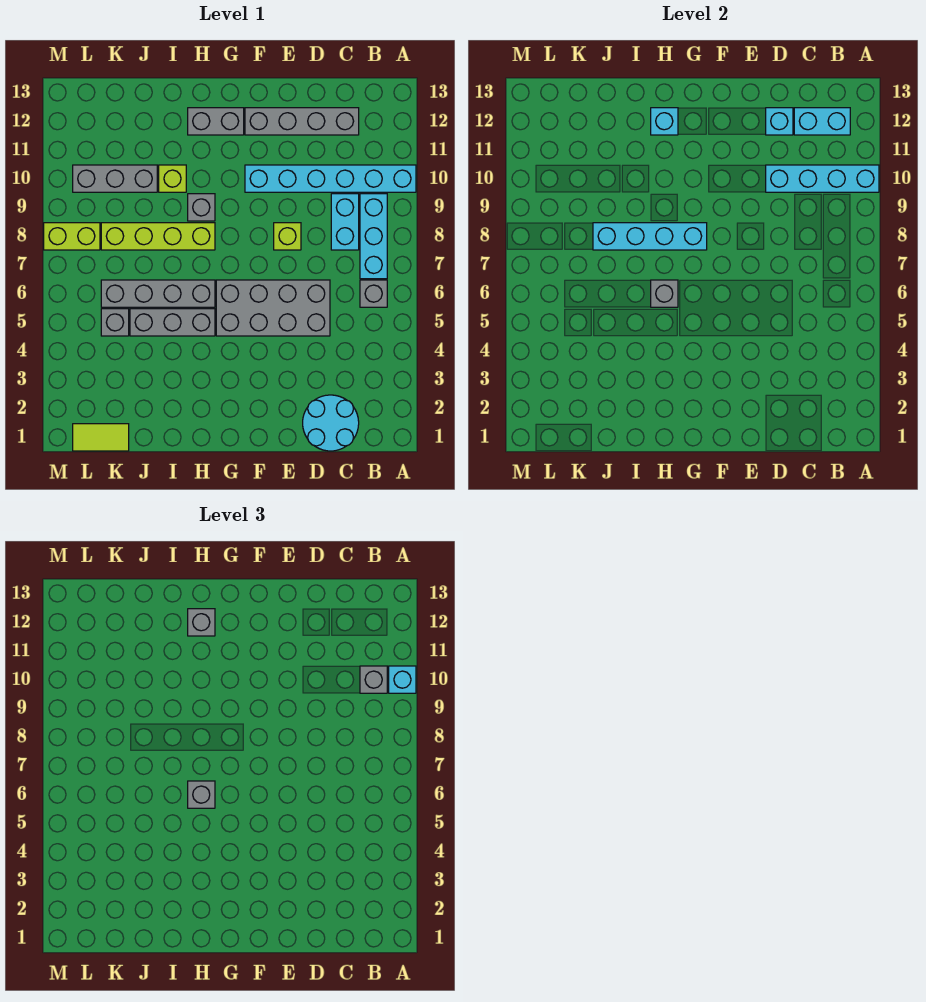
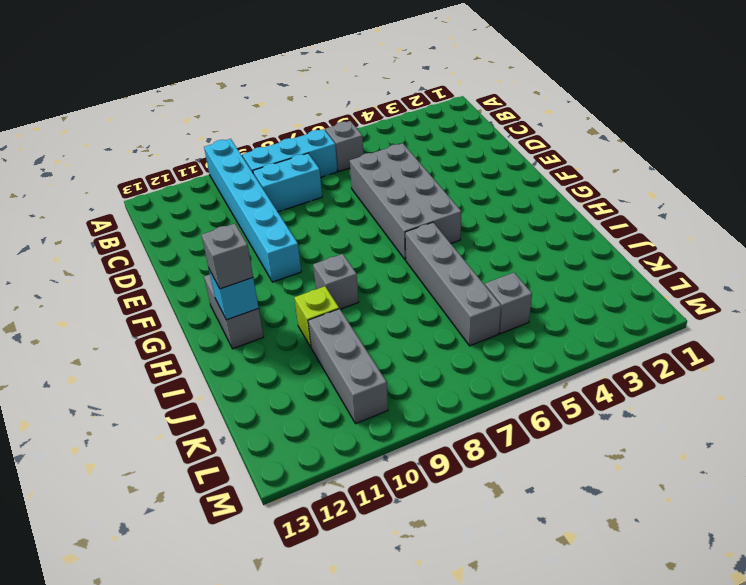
none -> cyan round brick C1:D2 level 1
none -> grey brick C12:F12 level 1
none -> lime brick E8 level 1

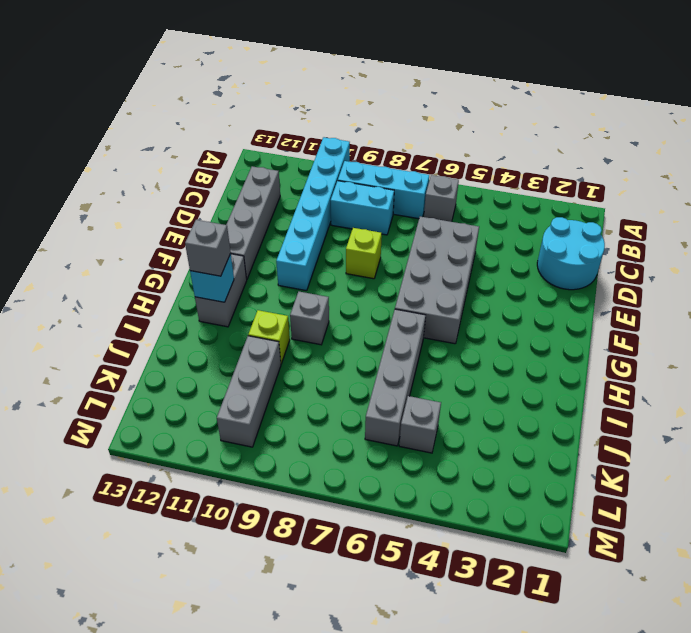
none -> grey brick H5:J5 level 1
none -> lime brick H8:K8 level 1
none -> lime tile K1:L1 level 1

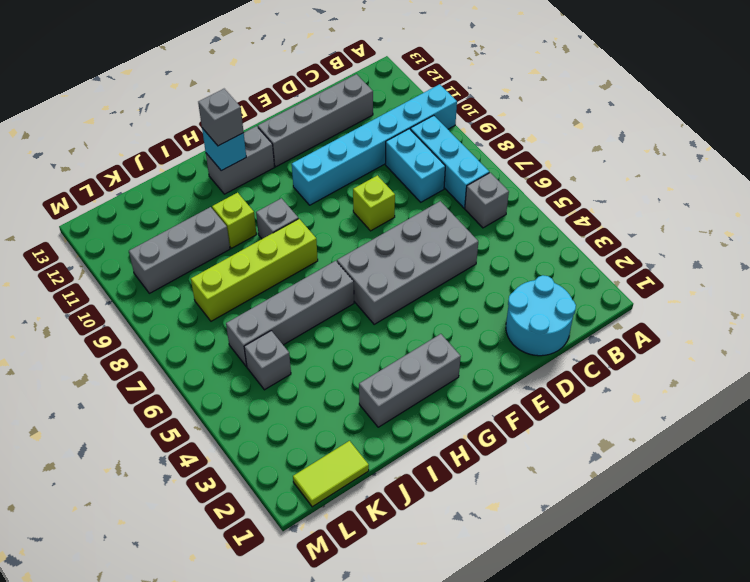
grey brick G2:I2 level 1 -> grey brick H5:J5 level 1
none -> lime brick L8:M8 level 1
none -> cyan brick A10:D10 level 2
none -> cyan brick B12:C12 level 2

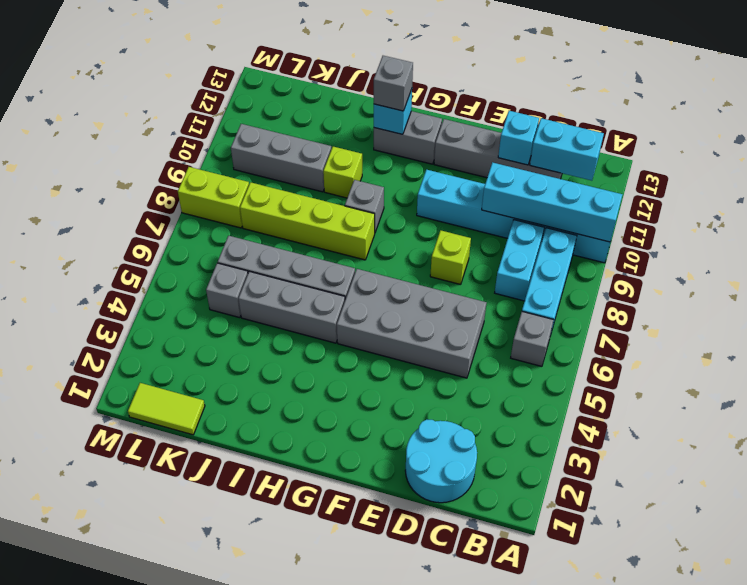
none -> cyan brick G8:J8 level 2
none -> grey brick H6 level 2
none -> cyan brick A10 level 3

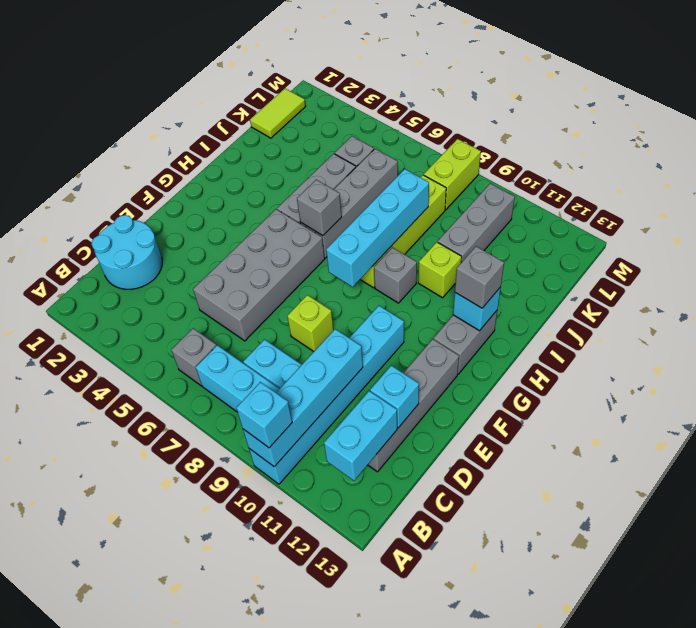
none -> grey brick B10 level 3
none -> grey brick H6 level 3

